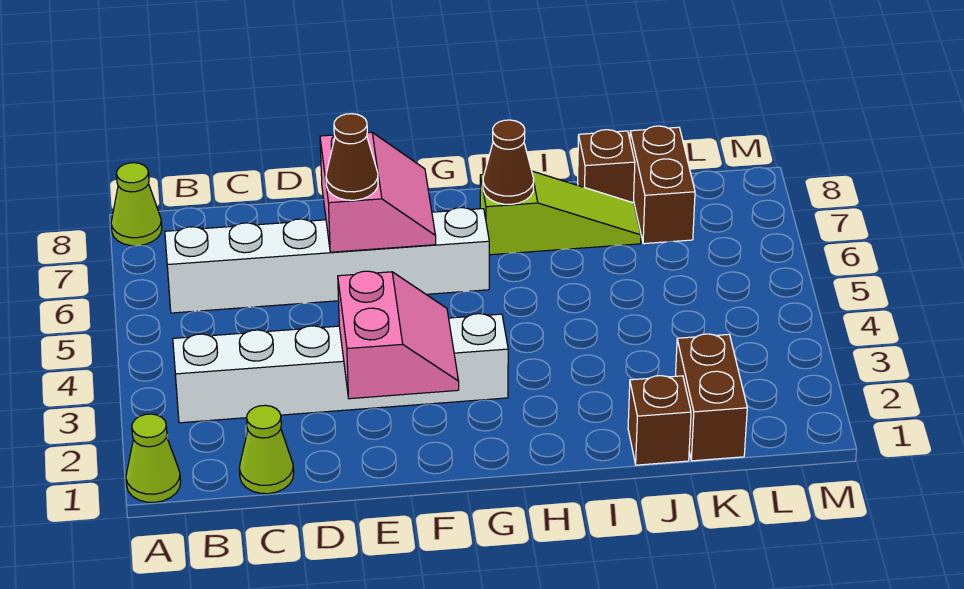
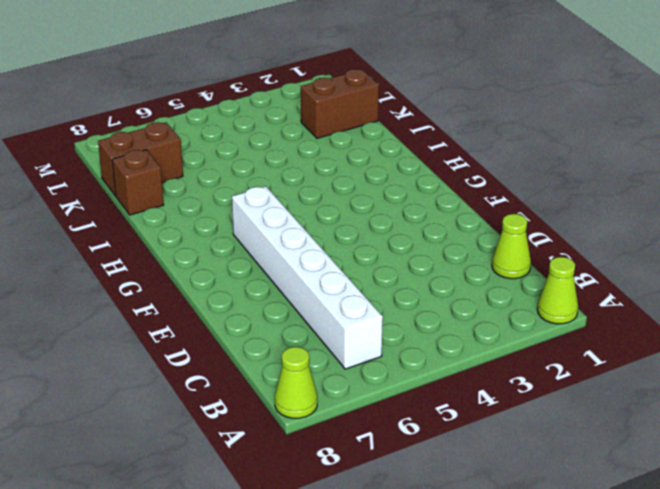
none -> white brick B3:G3 level 1
none -> lime slope H7:J7 level 1 top H
none -> brown brick J1 level 1

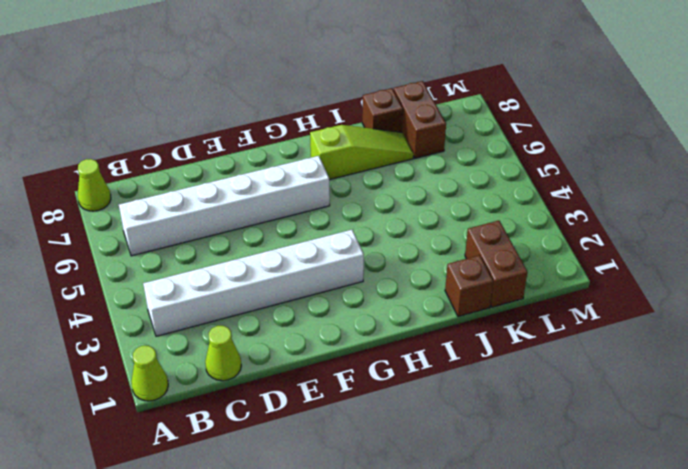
none -> pink slope E2:F3 level 2 top E
none -> pink slope E6:F7 level 2 top E
none -> brown cone H7 level 2

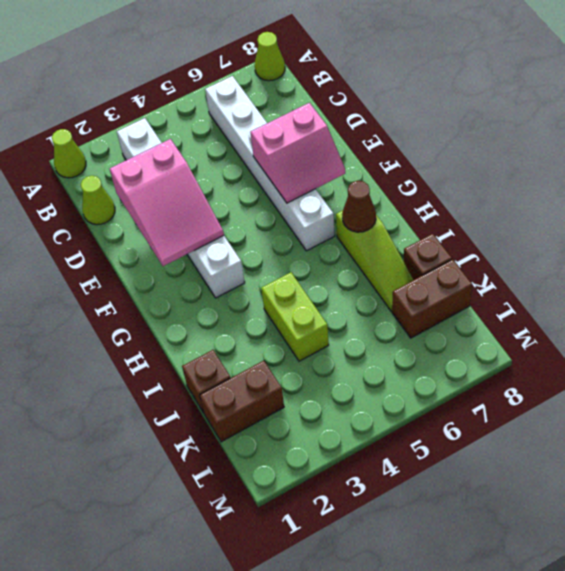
pink slope D2:F3 level 2 top D -> pink slope E2:F3 level 2 top E
lime brick I4:J4 level 1 -> none
none -> brown cone E6 level 3

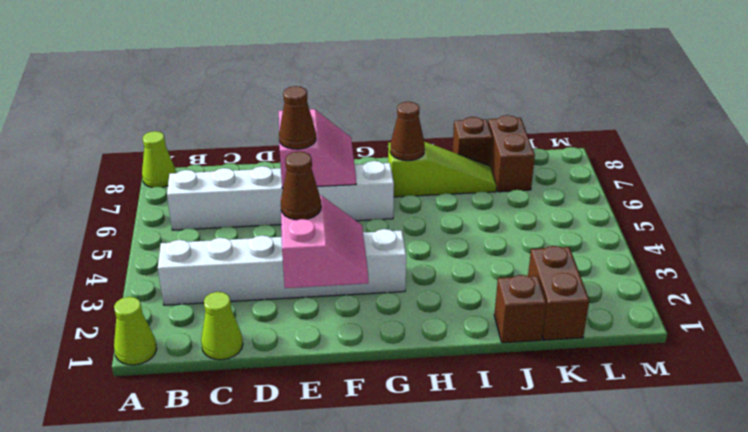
brown cone E3 level 3 -> none

